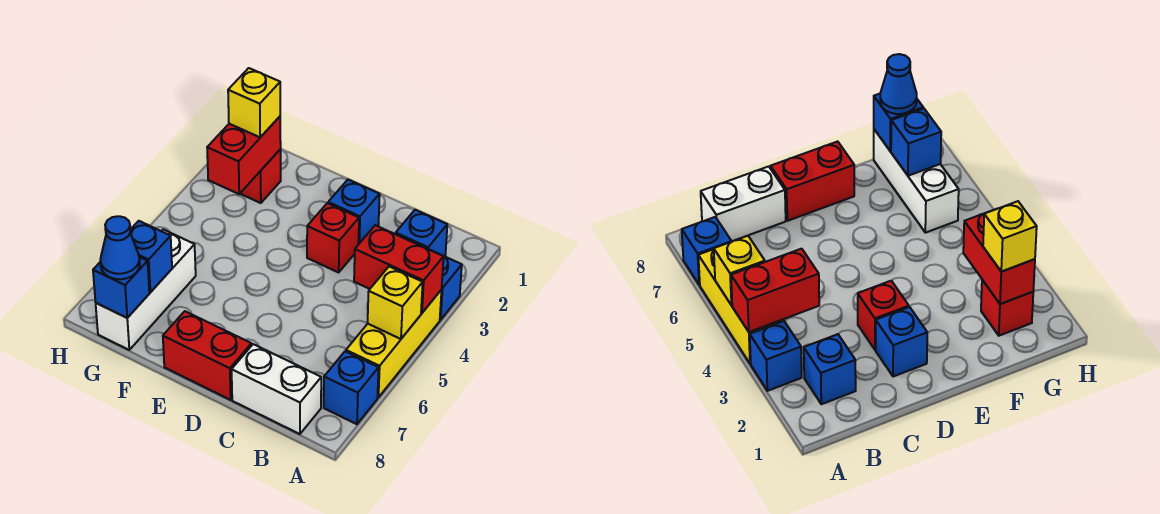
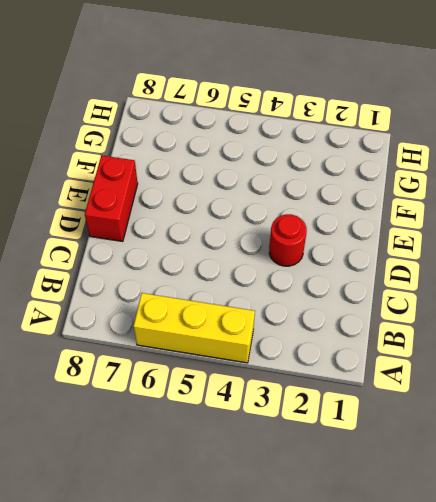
red round brick D3 level 1 -> red brick D3 level 1
none -> blue brick A3 level 1
none -> blue brick A7 level 1
none -> blue brick B2 level 1

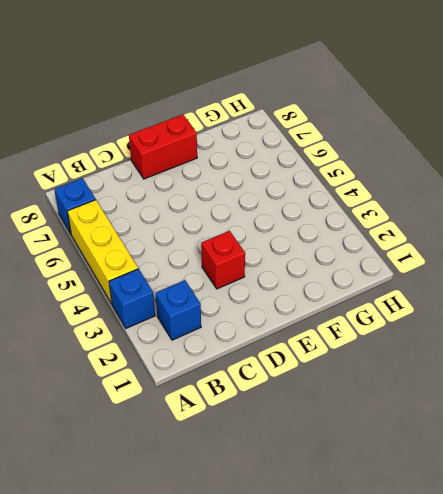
none -> white brick B8:C8 level 1
none -> blue brick D2 level 1
none -> red brick G2 level 1

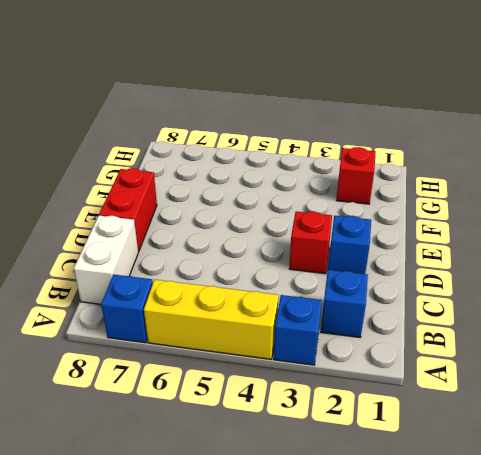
none -> white brick G6:G8 level 1
none -> red brick A4:B4 level 2
none -> yellow brick A5 level 2

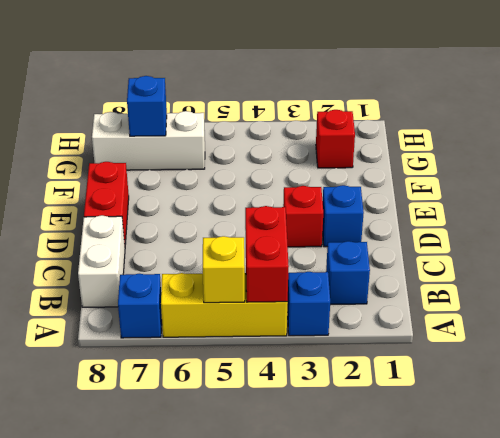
none -> red brick G2:G3 level 2
none -> blue brick G8 level 2
none -> yellow brick G2 level 3

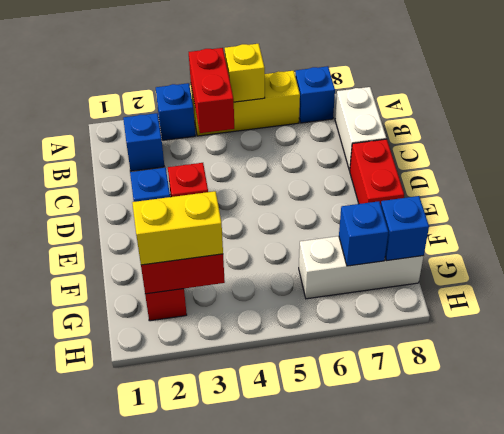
yellow brick G2:G3 level 3 -> yellow brick G2 level 3
none -> blue cone G8 level 3

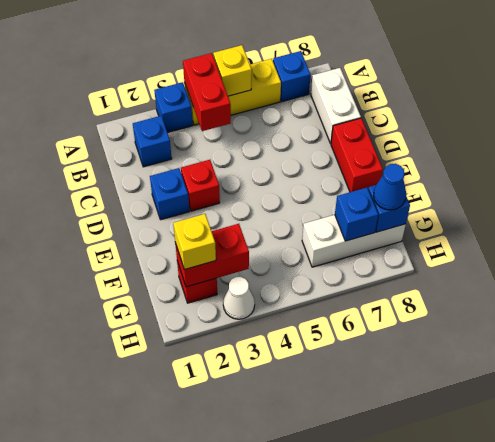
white cone H3 level 1 -> none

